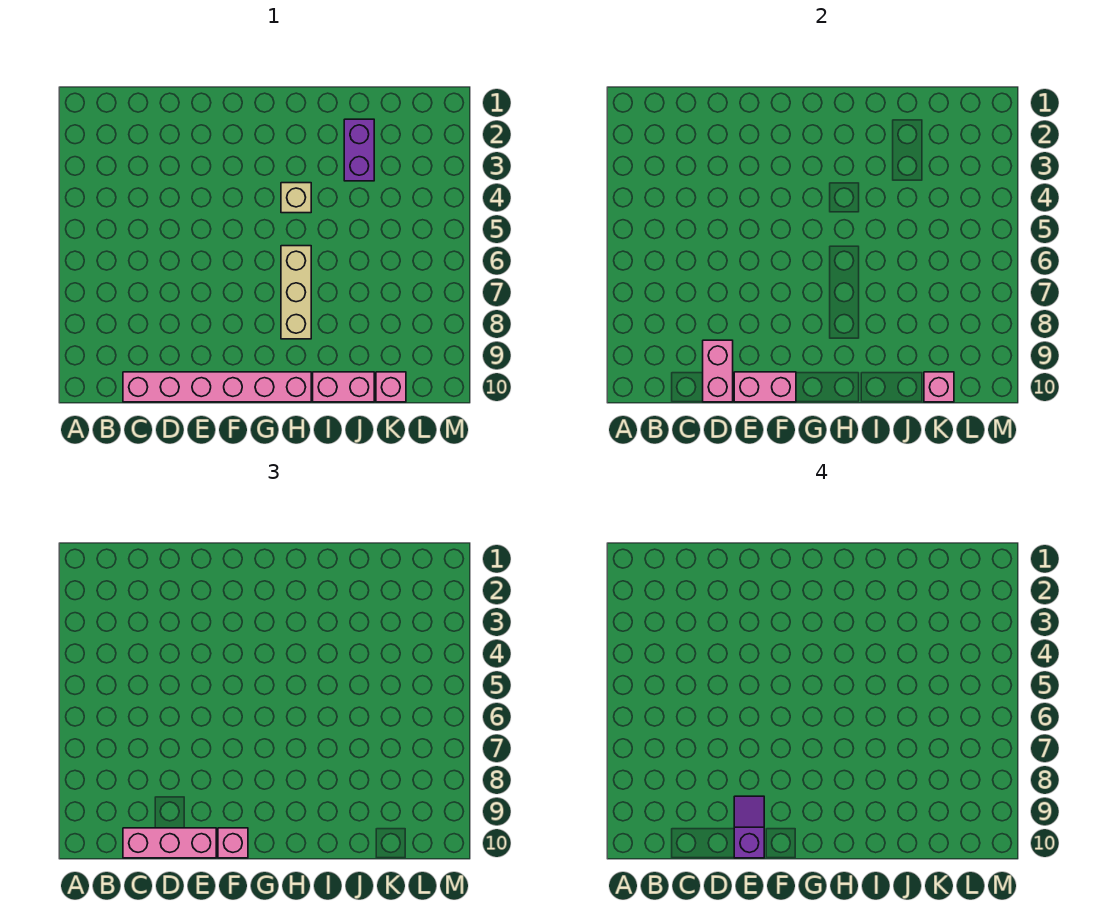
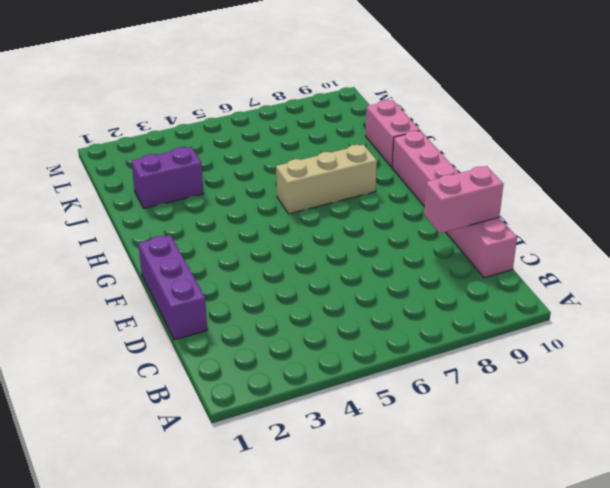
purple brick D1:F1 level 1 -> none
none -> tan brick H4 level 1
none -> pink brick K10 level 1
none -> pink brick E10:F10 level 2

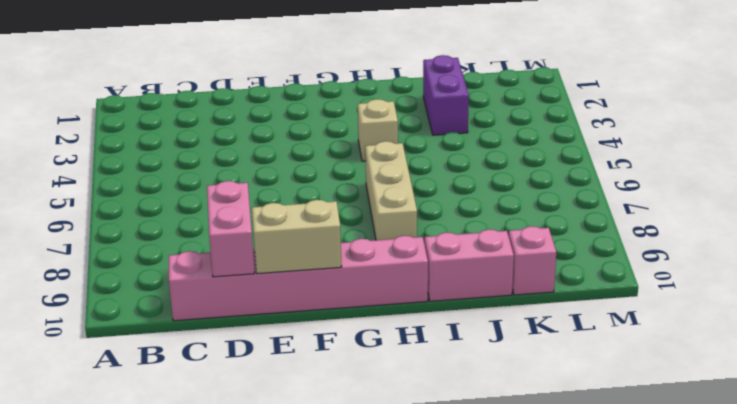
tan brick E10:F10 level 2 -> pink brick E10:F10 level 2
none -> pink brick K10 level 2
none -> pink brick C10:E10 level 3
none -> pink brick F10 level 3

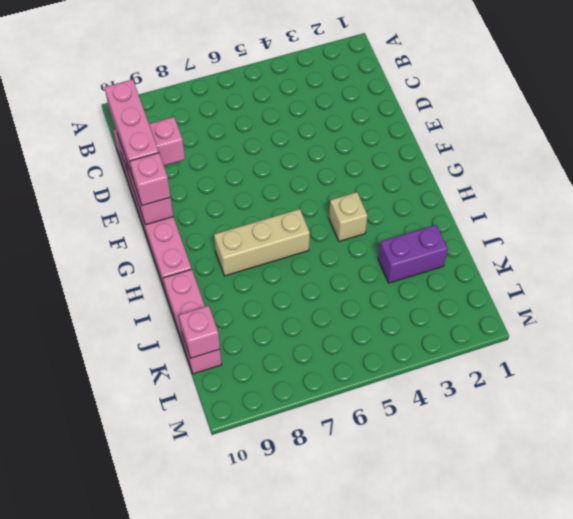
none -> purple slope E9:E10 level 4 top 10

